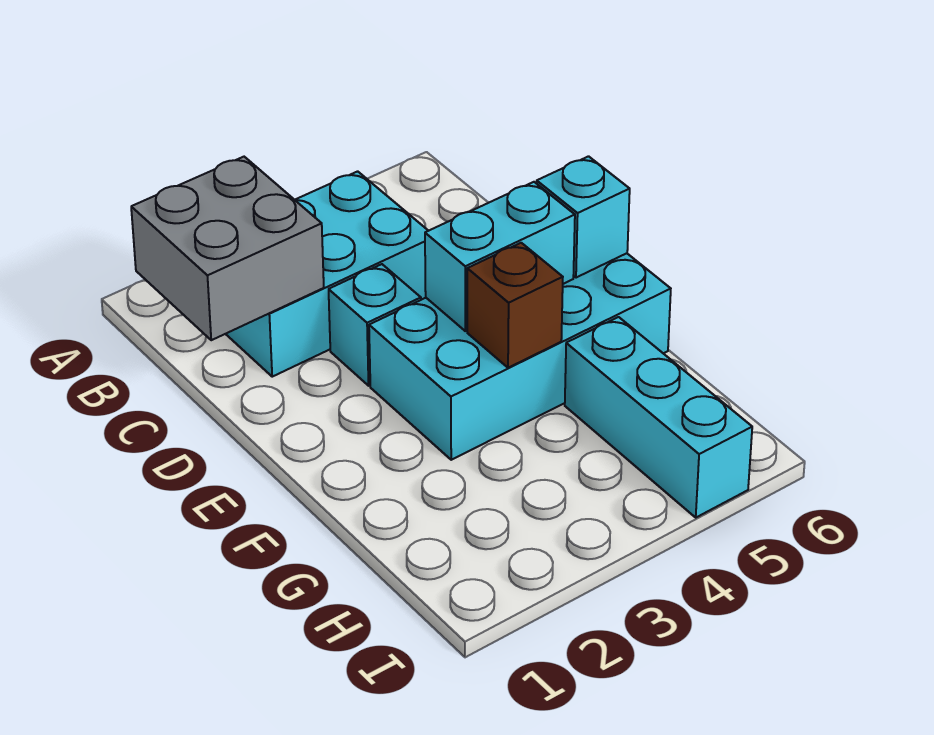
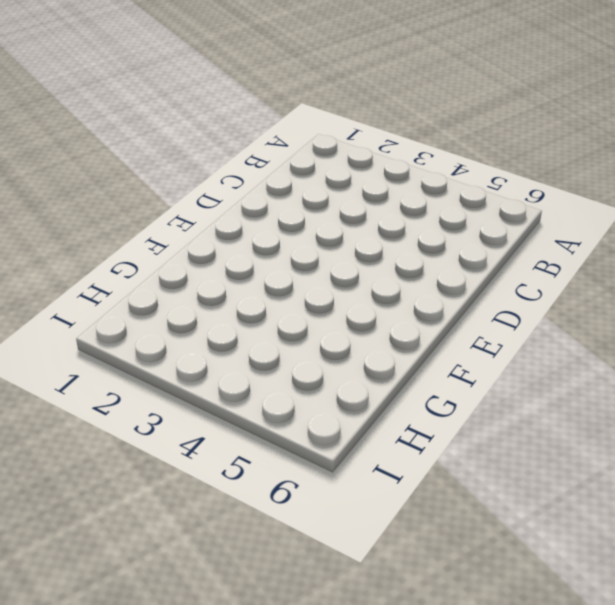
none -> cyan brick B2:C4 level 1
none -> cyan brick D3 level 1

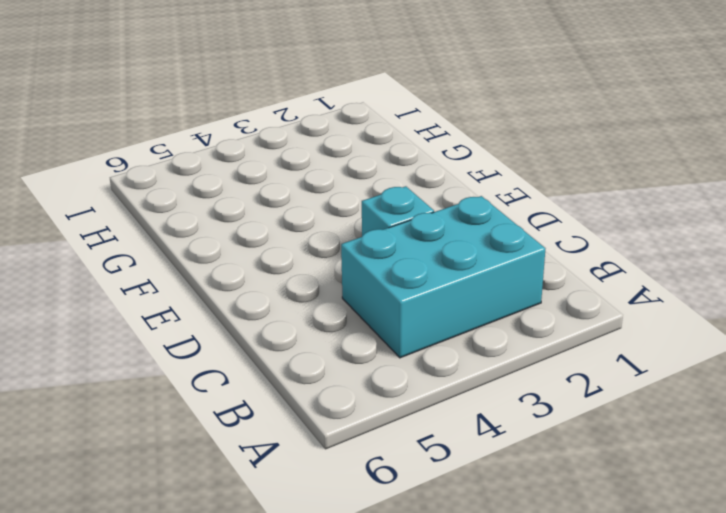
none -> cyan brick E3:F6 level 1
none -> cyan brick G5:I5 level 1

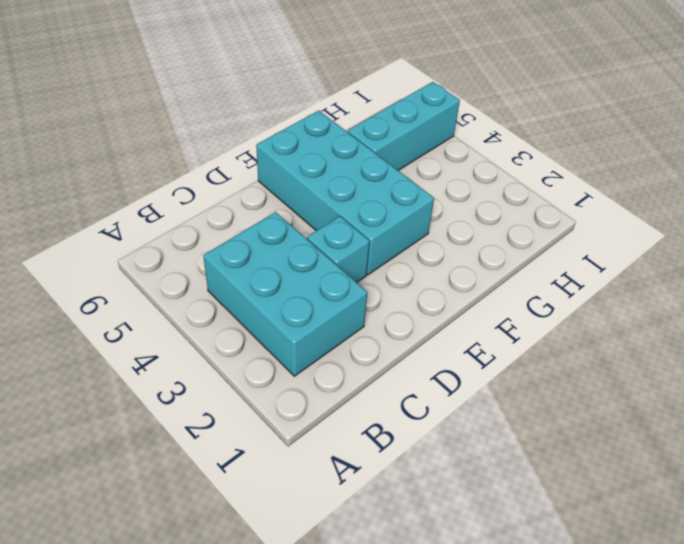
none -> grey brick B1:C2 level 2
none -> cyan brick E4:E5 level 2

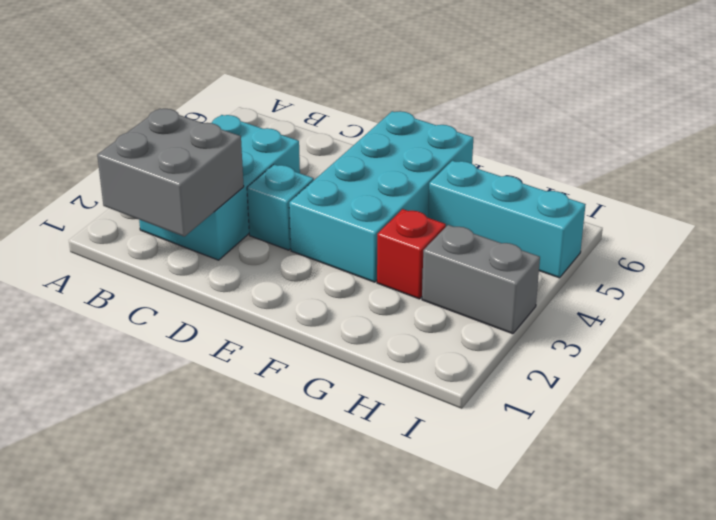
red brick G3 level 1 -> none
grey brick H3:I3 level 1 -> none
none -> cyan brick E4:E5 level 2
none -> cyan brick E6 level 2

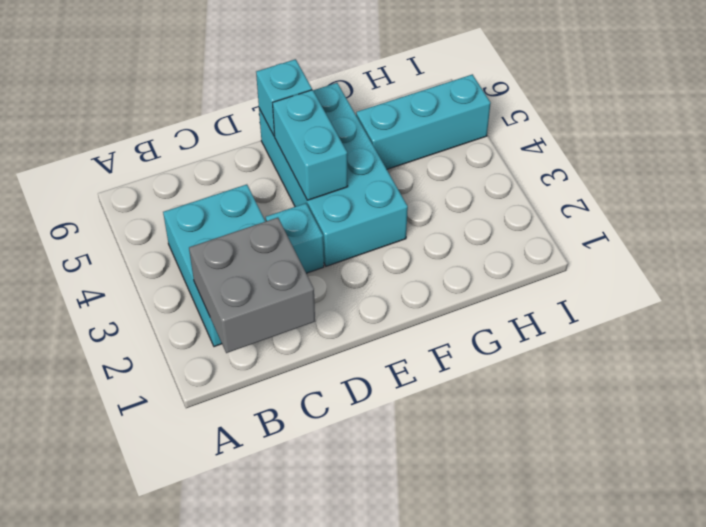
none -> brown brick F4 level 2

